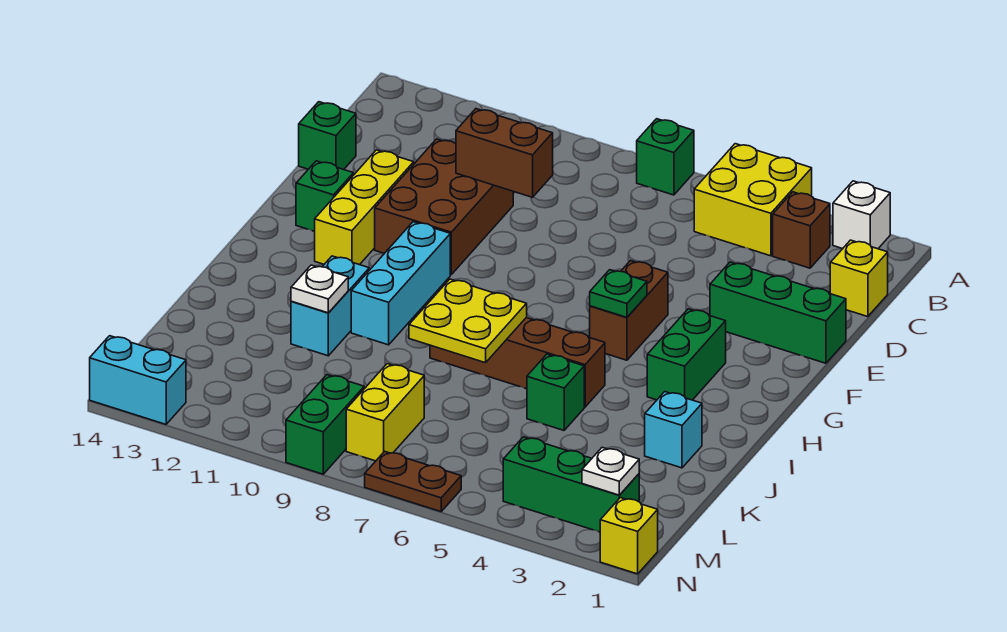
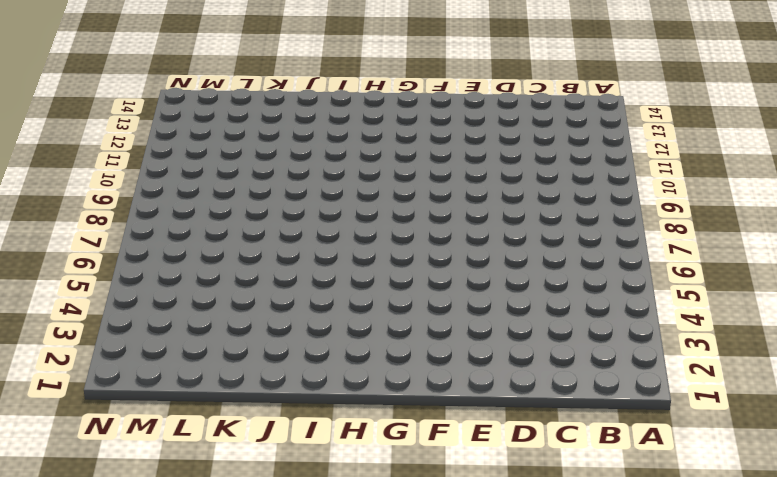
none -> white brick A2 level 1
none -> yellow brick A4:B5 level 1
none -> green brick A7 level 1

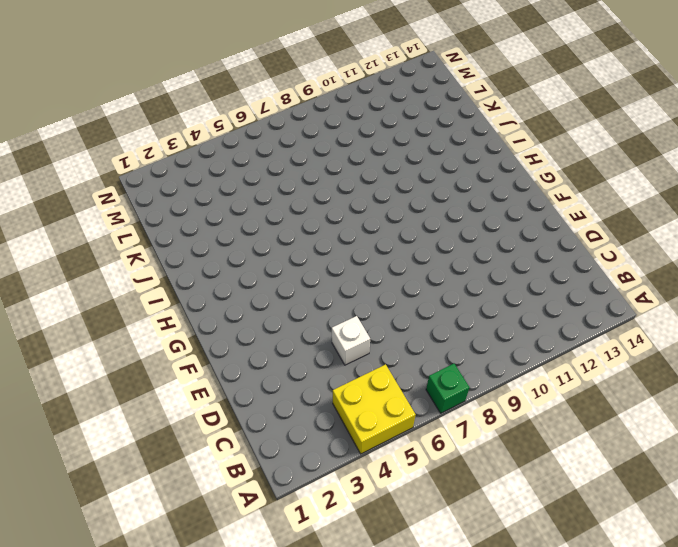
white brick D5 level 1 -> white brick A2 level 1
none -> brown brick B3 level 1
none -> yellow brick C1 level 1
none -> brown brick D10:F11 level 1

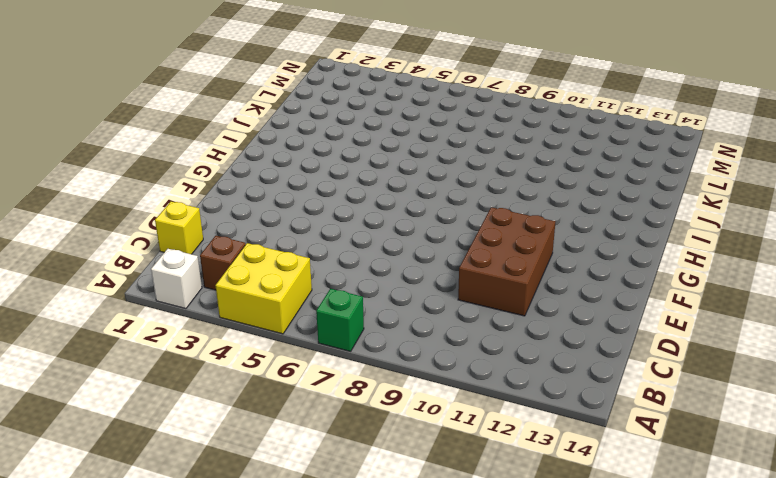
none -> green brick D14 level 1
none -> green brick E1:E3 level 1
none -> yellow brick E12:G12 level 1

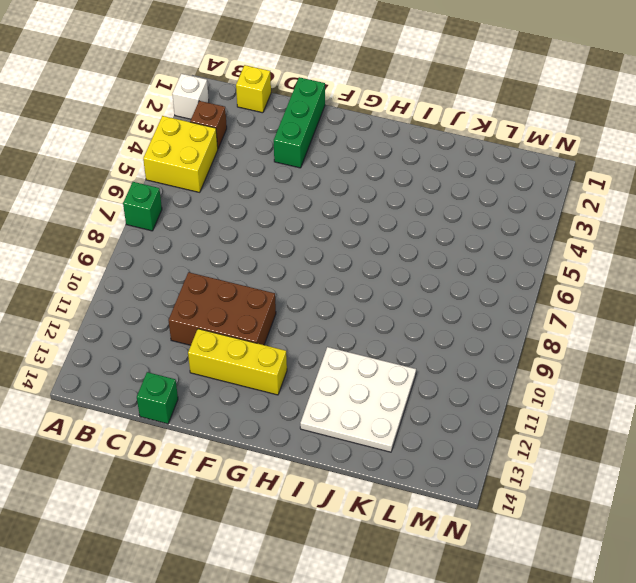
white plate I11:K13 level 1 -> cyan brick I11:J11 level 1
none -> brown brick F5:G5 level 1
none -> green brick F13 level 1
none -> green brick G3:H3 level 1

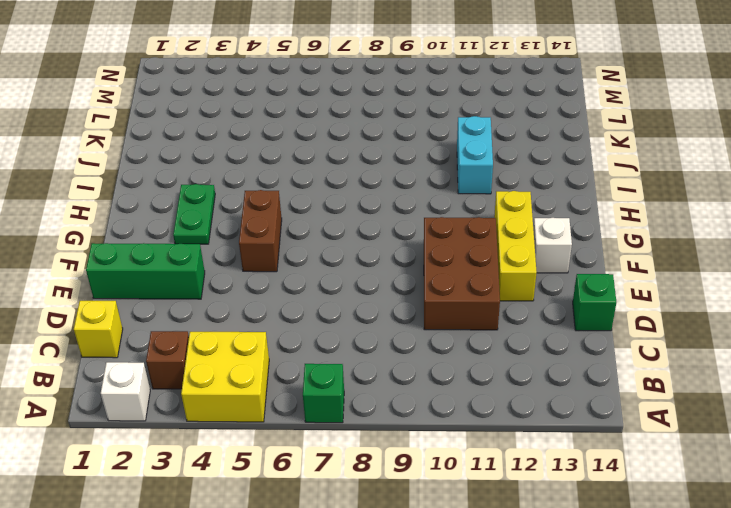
white brick F13 level 1 -> green brick F13 level 1
green plate G3:H3 level 1 -> green brick G3:H3 level 1
none -> cyan brick G10:I10 level 1
none -> brown brick I5:I8 level 1
none -> cyan brick J2 level 1

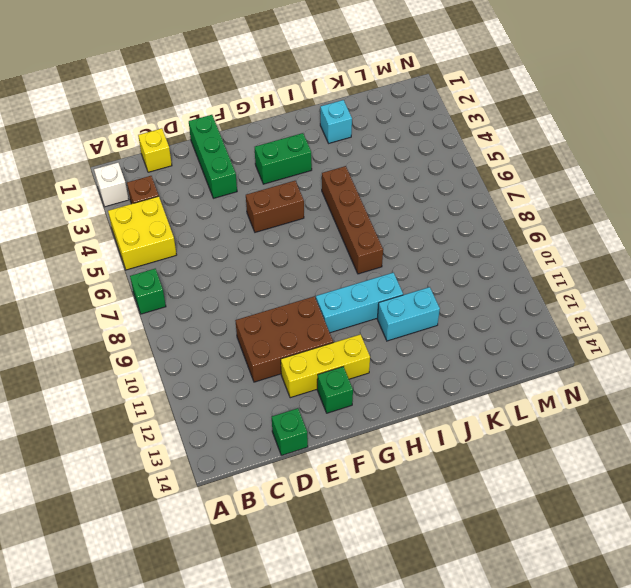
none -> green brick J5 level 1
none -> yellow brick L8:M8 level 1
none -> green brick M2:M4 level 1

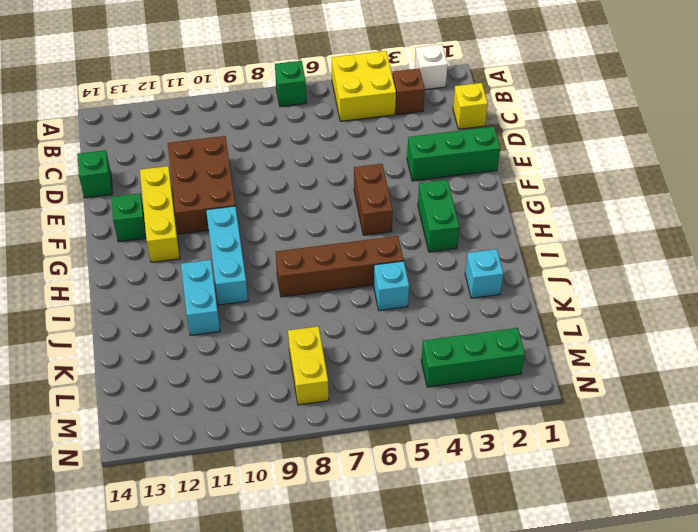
cyan brick J5 level 1 -> green brick J5 level 1
none -> green brick M9:N9 level 1
none -> yellow brick N1 level 1
none -> brown plate N6:N7 level 1

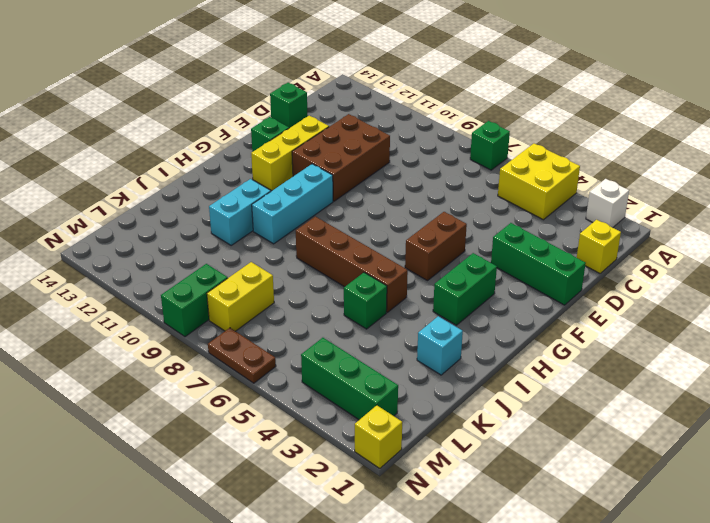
none -> brown brick B3 level 1
none -> cyan brick N13:N14 level 1
none -> brown brick D9:D10 level 2

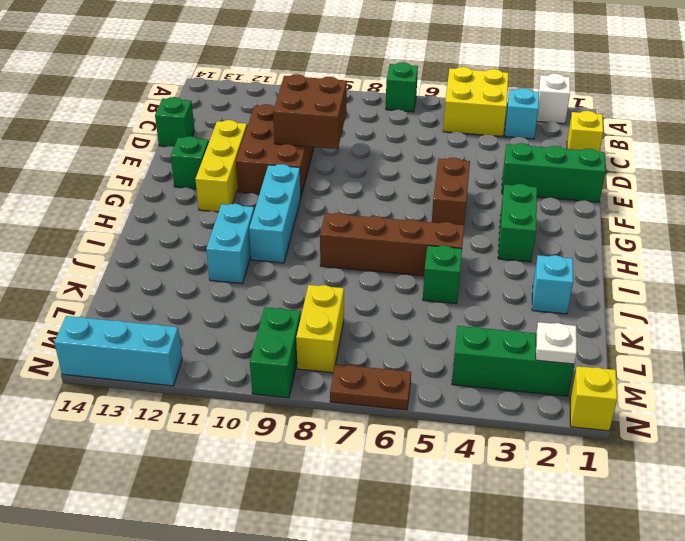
cyan brick B3 level 1 -> brown brick B3 level 1
brown brick D9:E10 level 2 -> brown brick D9:D10 level 2
cyan brick N12:N14 level 1 -> cyan brick N13:N14 level 1
none -> green plate G5 level 2
none -> yellow plate I7:J8 level 2
none -> white plate J11 level 2

